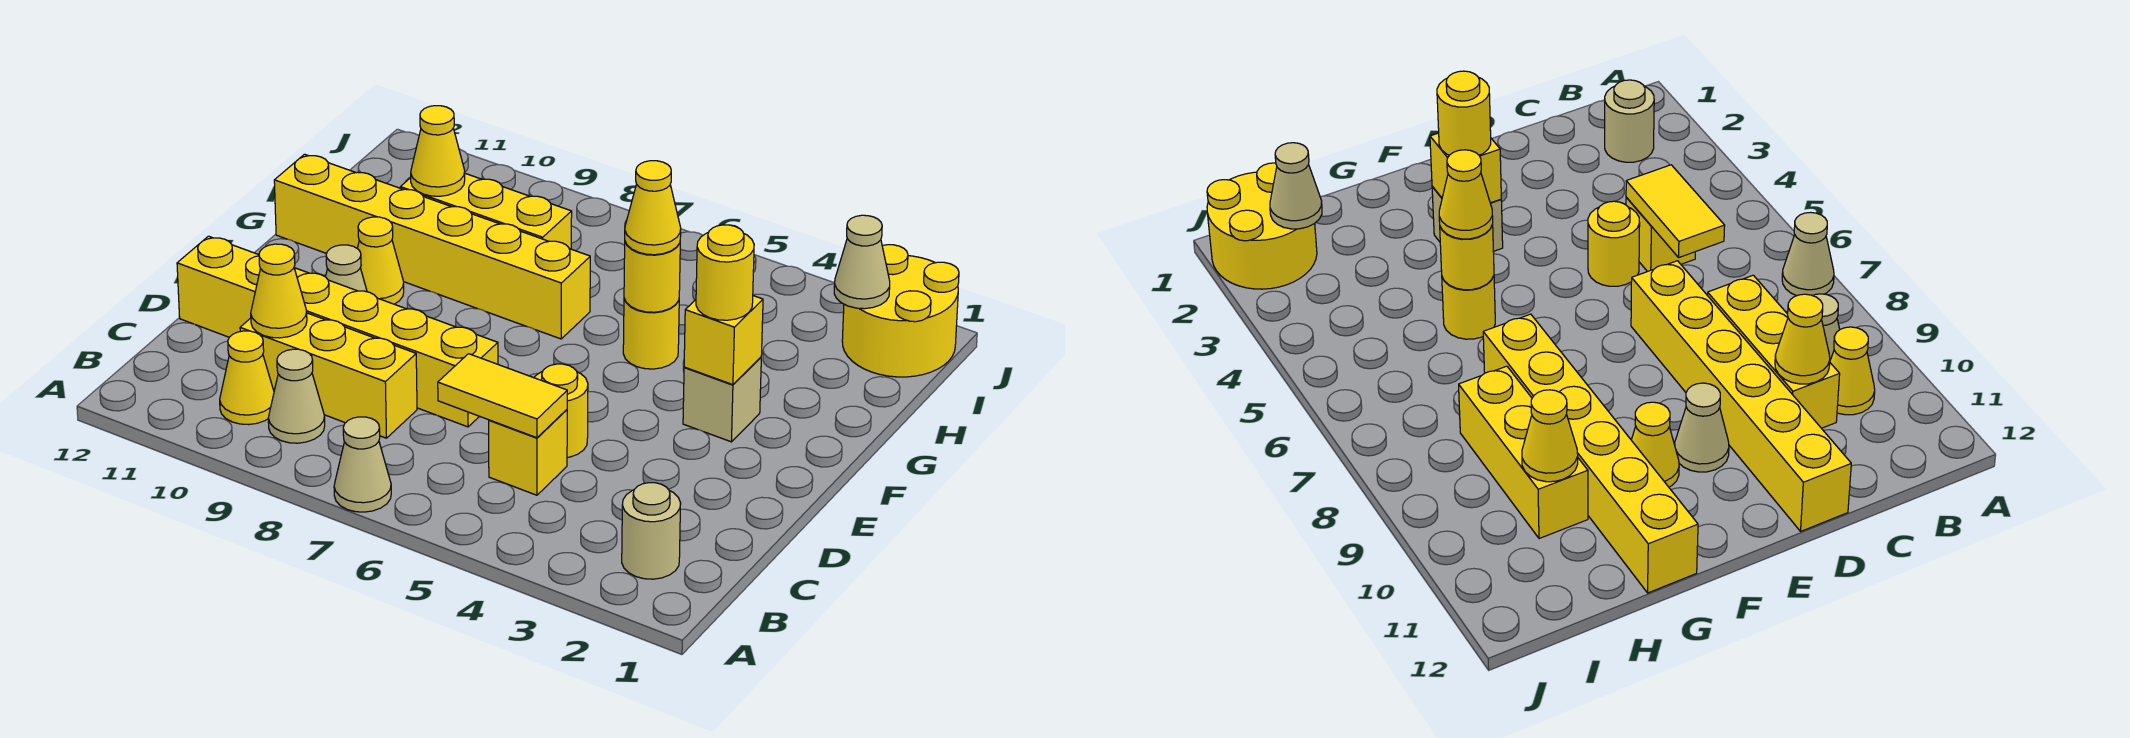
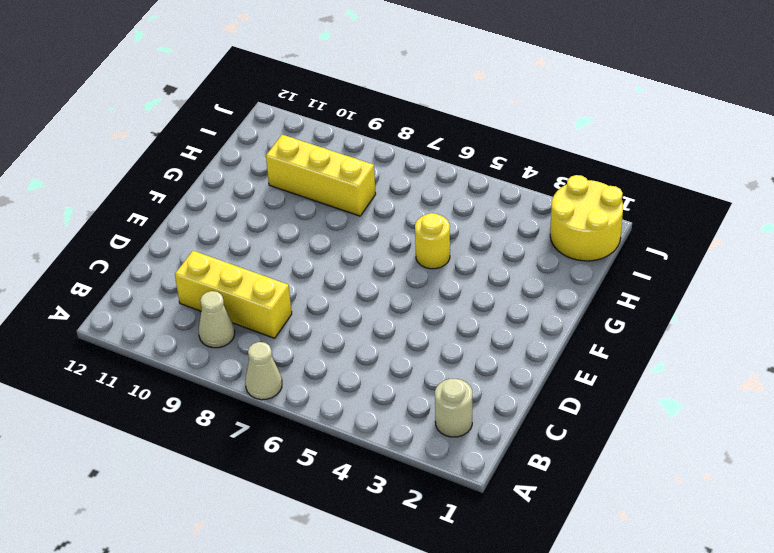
none -> yellow cone B10 level 1
none -> yellow brick C5 level 1
none -> yellow round brick D5 level 1

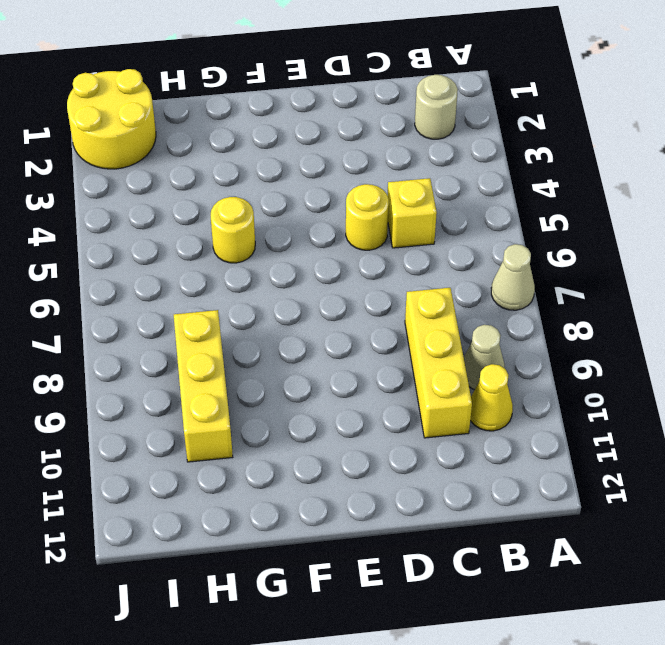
none -> yellow brick D7:D12 level 1
none -> tan cone E10 level 1
none -> tan brick F3 level 1

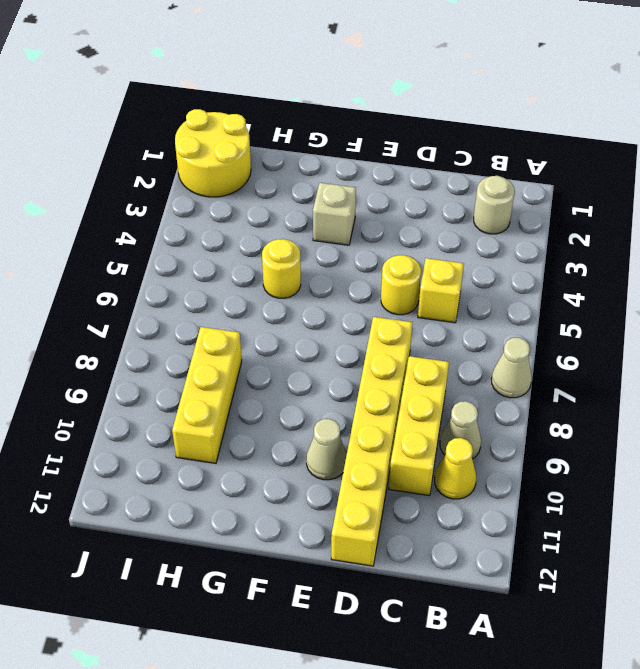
none -> yellow cone F10 level 1
none -> yellow brick G7:G12 level 1
none -> yellow tile C5:C6 level 2

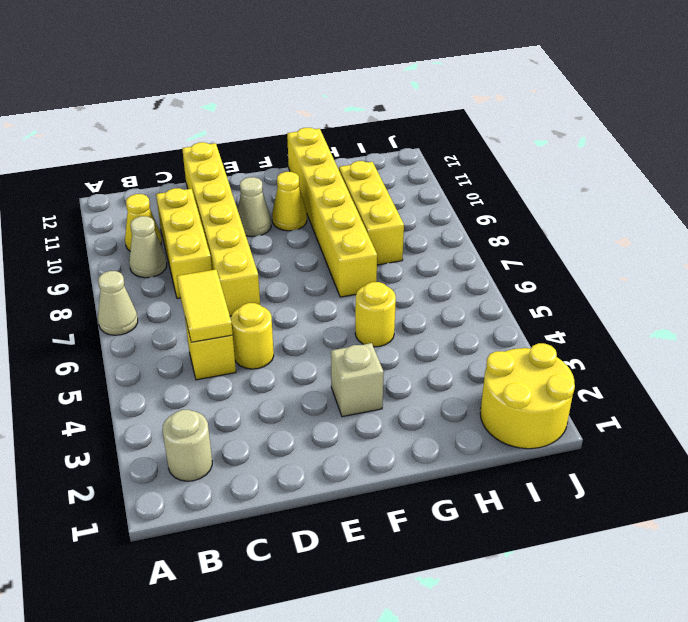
none -> yellow cone C10 level 2
none -> yellow brick F3 level 2
none -> yellow round brick G5 level 2

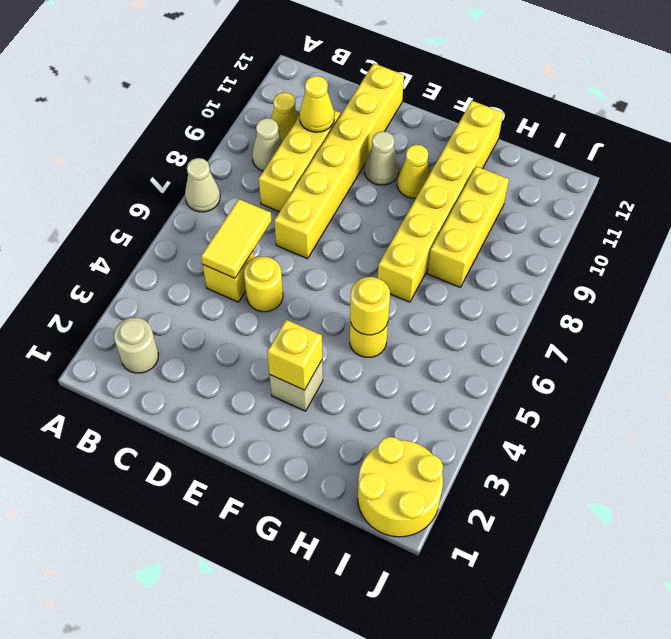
none -> yellow cone H10 level 2
none -> tan cone I2 level 2
none -> yellow round brick F3 level 3

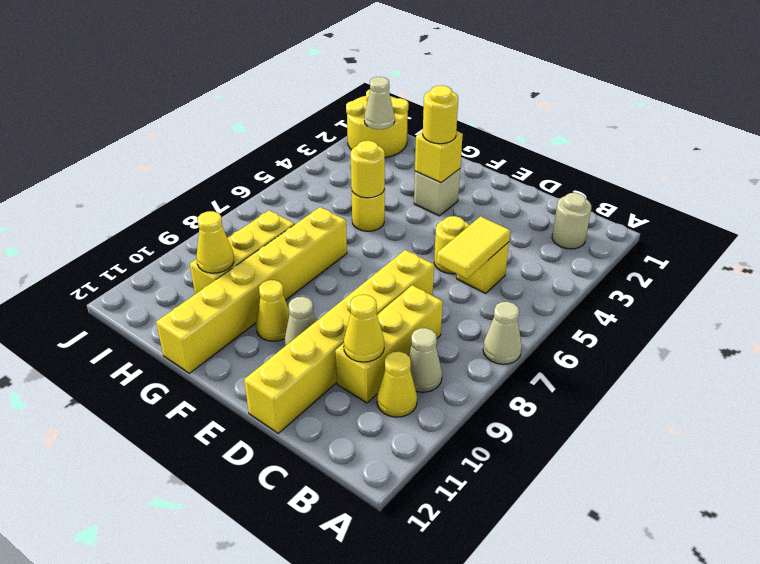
none -> yellow cone G5 level 3

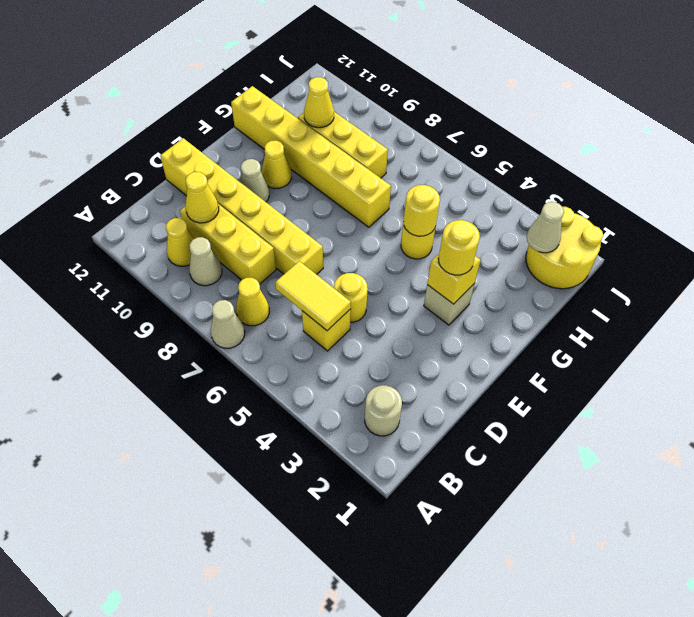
yellow cone B7 level 1 -> yellow cone G5 level 3

